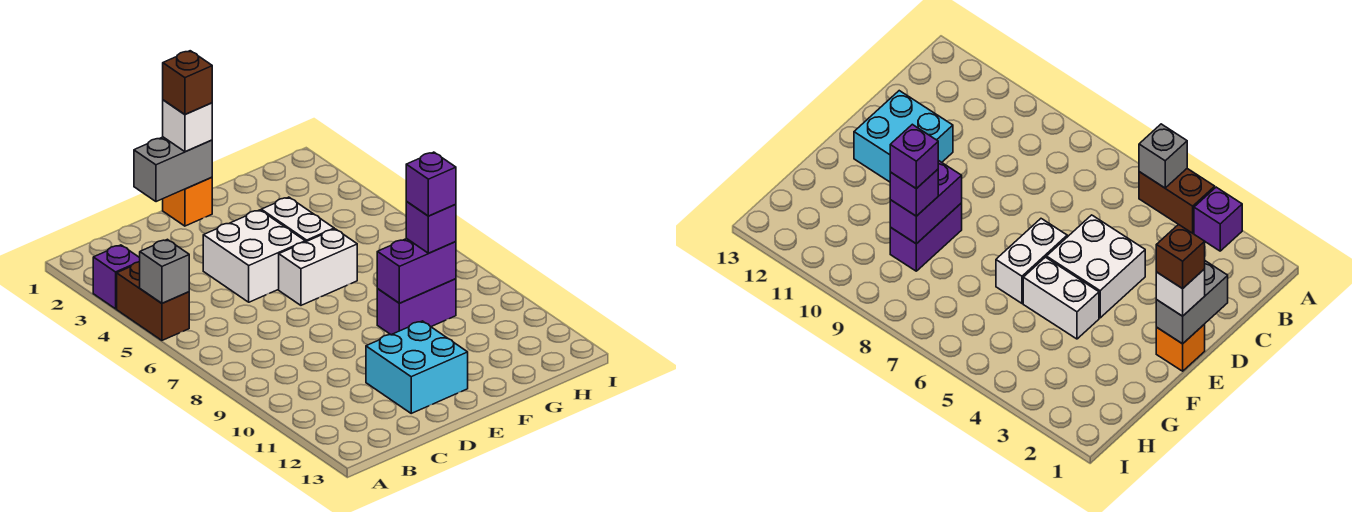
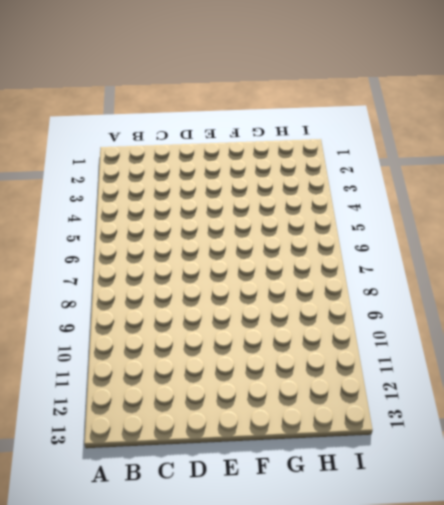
none -> purple brick A3 level 1
none -> brown brick A4:A5 level 1
none -> white brick D4:E5 level 1

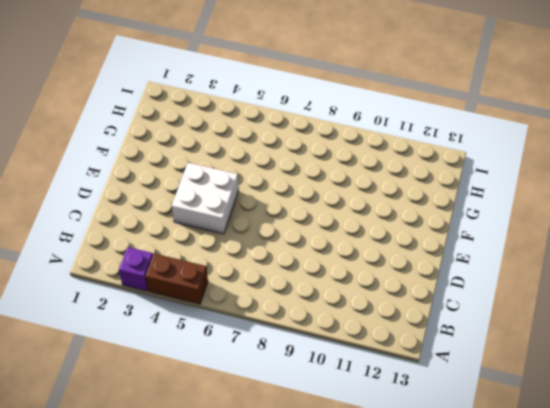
none -> cyan brick D11:E12 level 1
none -> orange brick E1 level 1
none -> white brick E6:F6 level 1

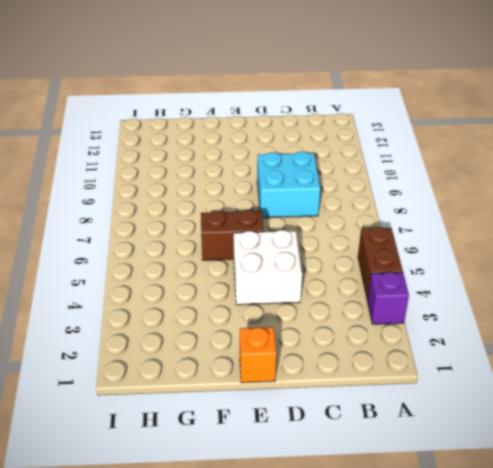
cyan brick C8:D9 level 1 -> cyan brick D11:E12 level 1
brown brick E6:F6 level 1 -> white brick E6:F6 level 1
none -> white brick F4:F5 level 1
none -> purple brick F9:G9 level 1
none -> grey brick A5 level 2

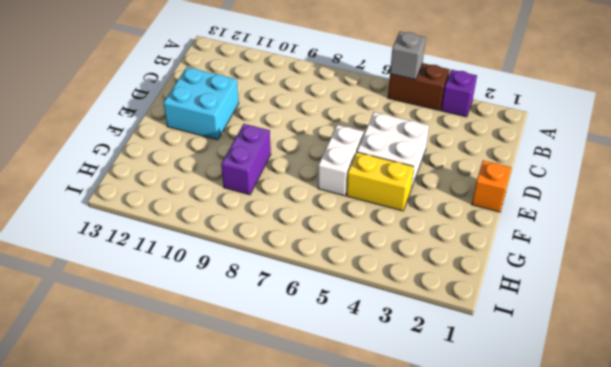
yellow brick F4:F5 level 1 -> white brick F4:F5 level 1
none -> grey brick D1:E1 level 2
none -> purple brick F9:G9 level 2
none -> white brick E1 level 3

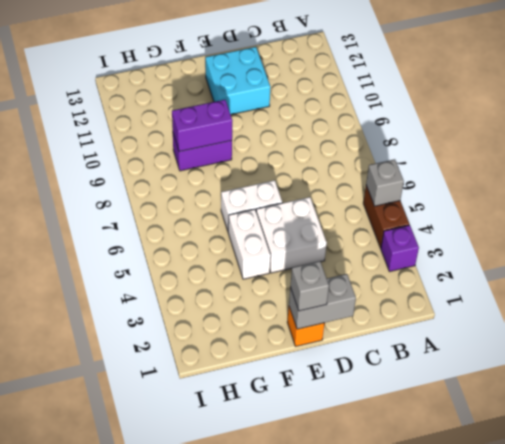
grey brick E1 level 3 -> white brick E1 level 3
none -> purple brick G9 level 3
none -> brown brick E1 level 4
none -> purple brick G9 level 4

